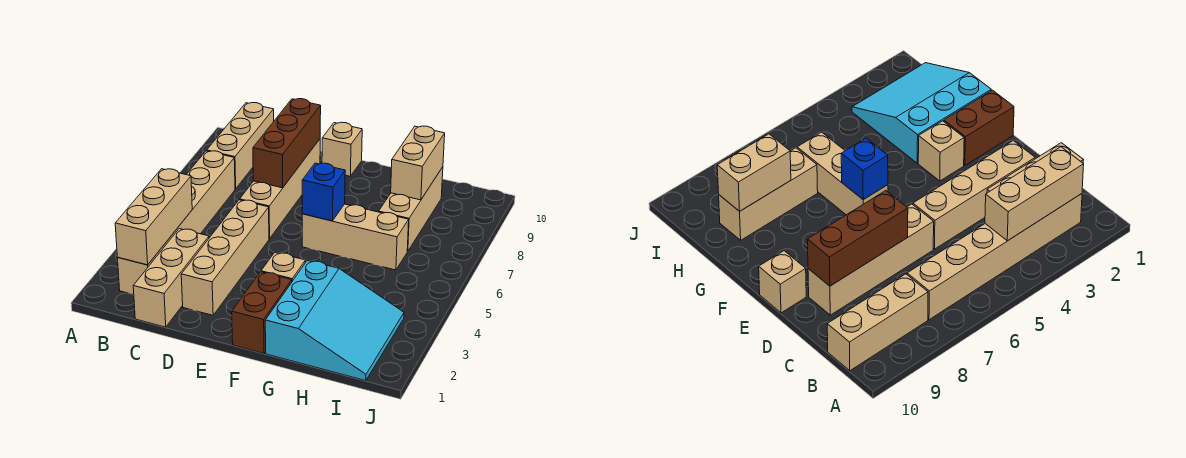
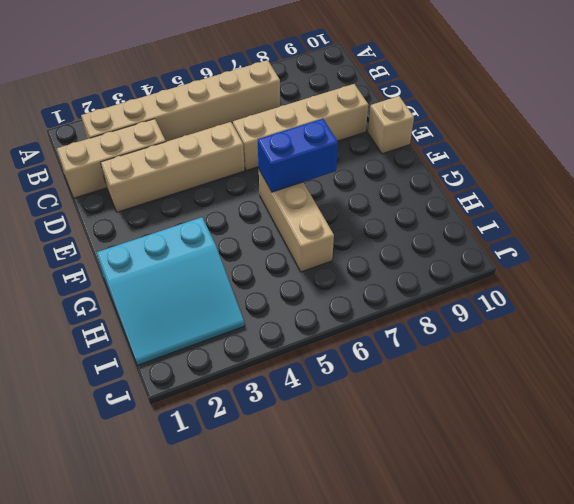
blue brick F6:F7 level 2 -> blue brick F6 level 2
none -> tan brick B8:B10 level 1
none -> brown brick F1:F2 level 1
none -> tan brick F3 level 1

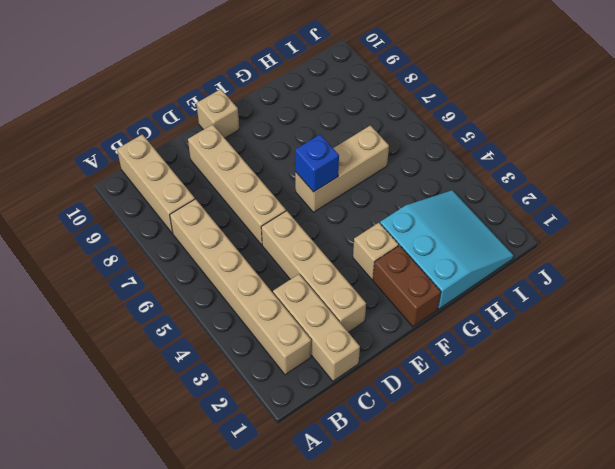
none -> tan brick H7:H9 level 1
none -> tan brick B2:B4 level 2
none -> brown brick D7:D9 level 2

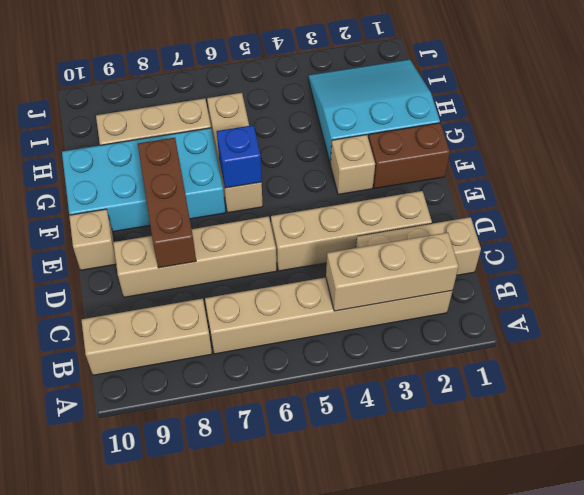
brown brick D8:F8 level 2 -> brown brick D7:D9 level 2
cyan brick F7:G10 level 1 -> none
none -> tan brick H8:H9 level 2

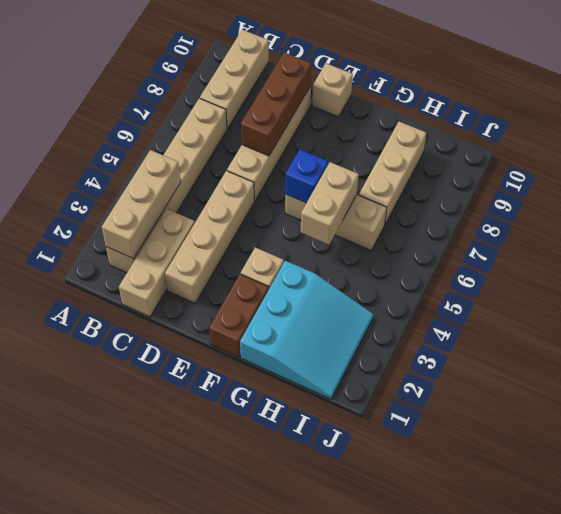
tan brick G5:G6 level 2 -> tan brick H8:H9 level 2

